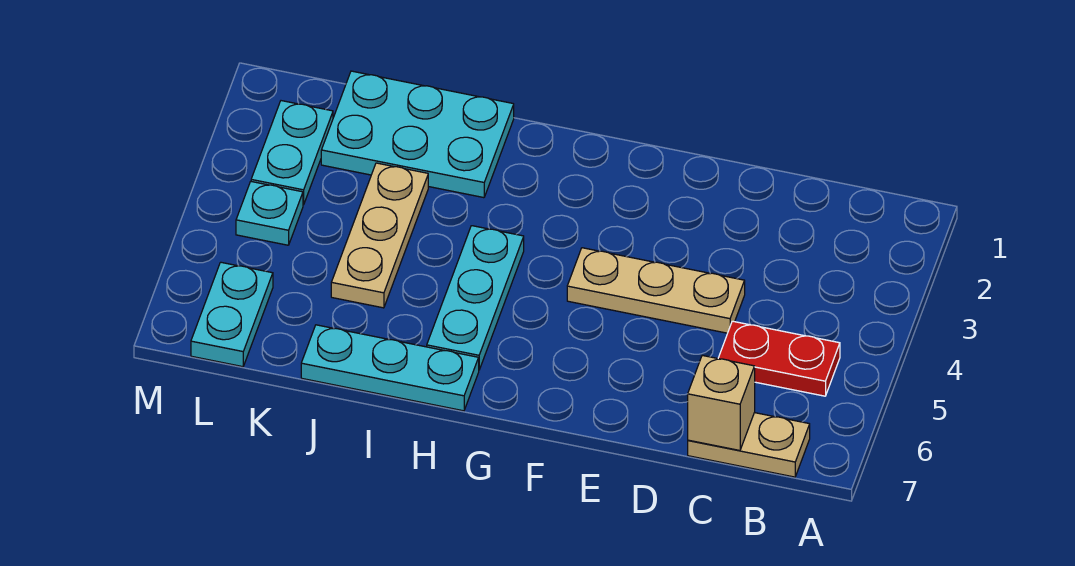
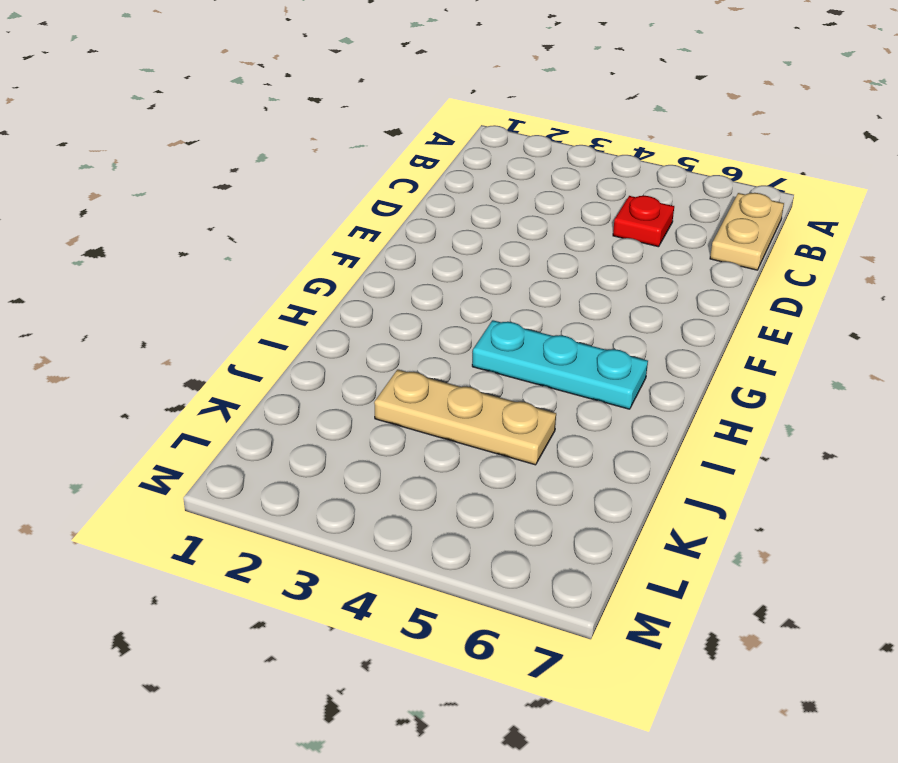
red plate C5 level 1 -> red plate B5:C5 level 1
none -> tan plate D4:F4 level 1
none -> cyan plate H7:J7 level 1

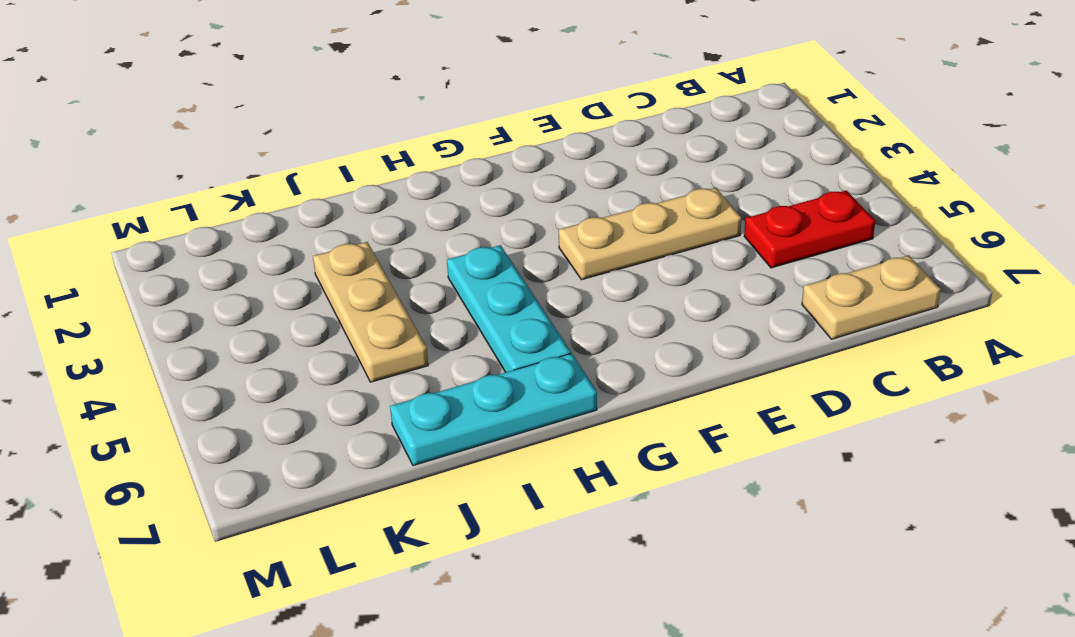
none -> cyan plate I1:K2 level 1
none -> cyan plate L2:L3 level 1

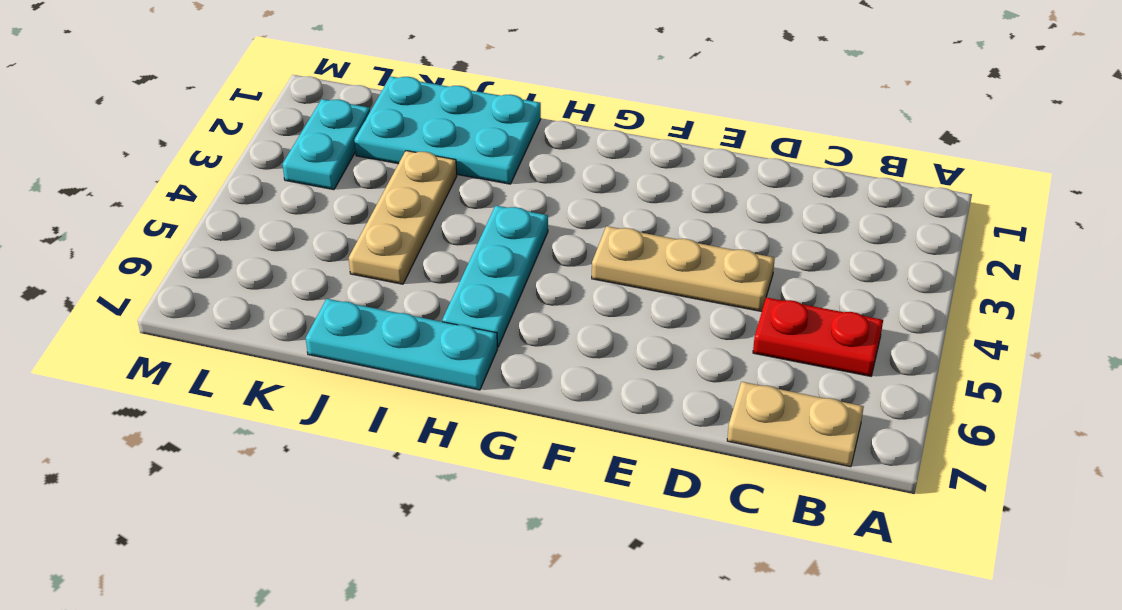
none -> cyan plate L4 level 1
none -> cyan plate L6:L7 level 1

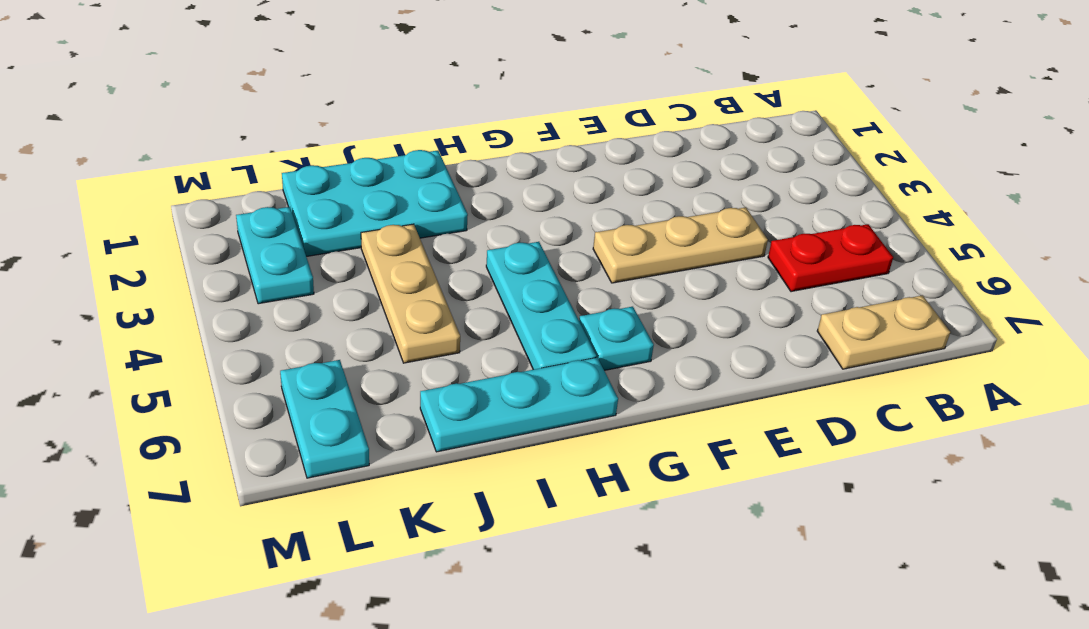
cyan plate G6 level 1 -> cyan plate L4 level 1
none -> tan brick C7 level 2

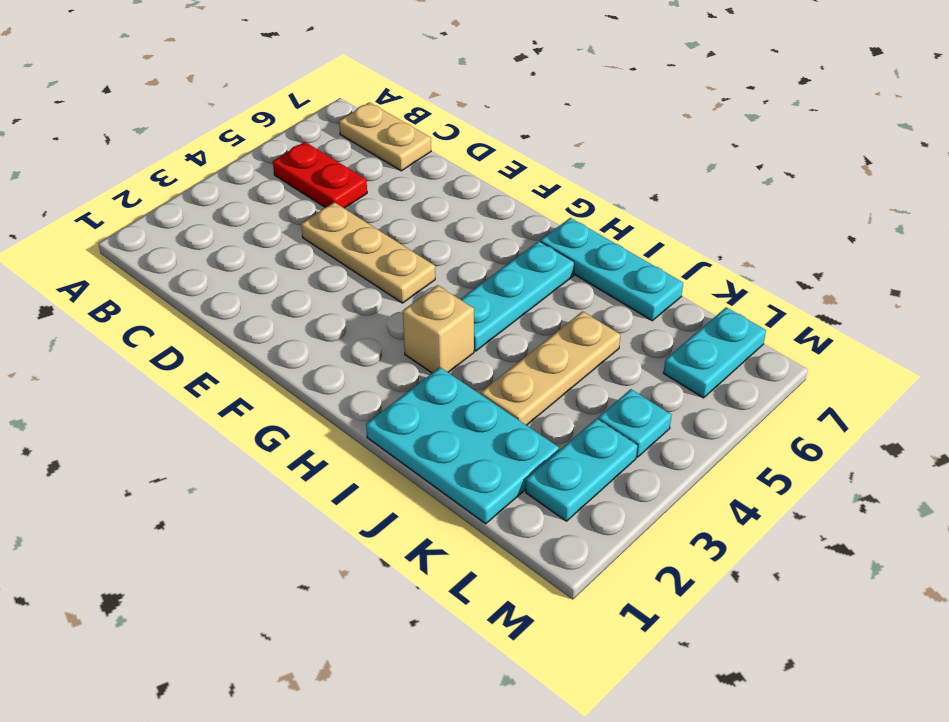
tan brick H3 level 1 -> tan brick C7 level 2

